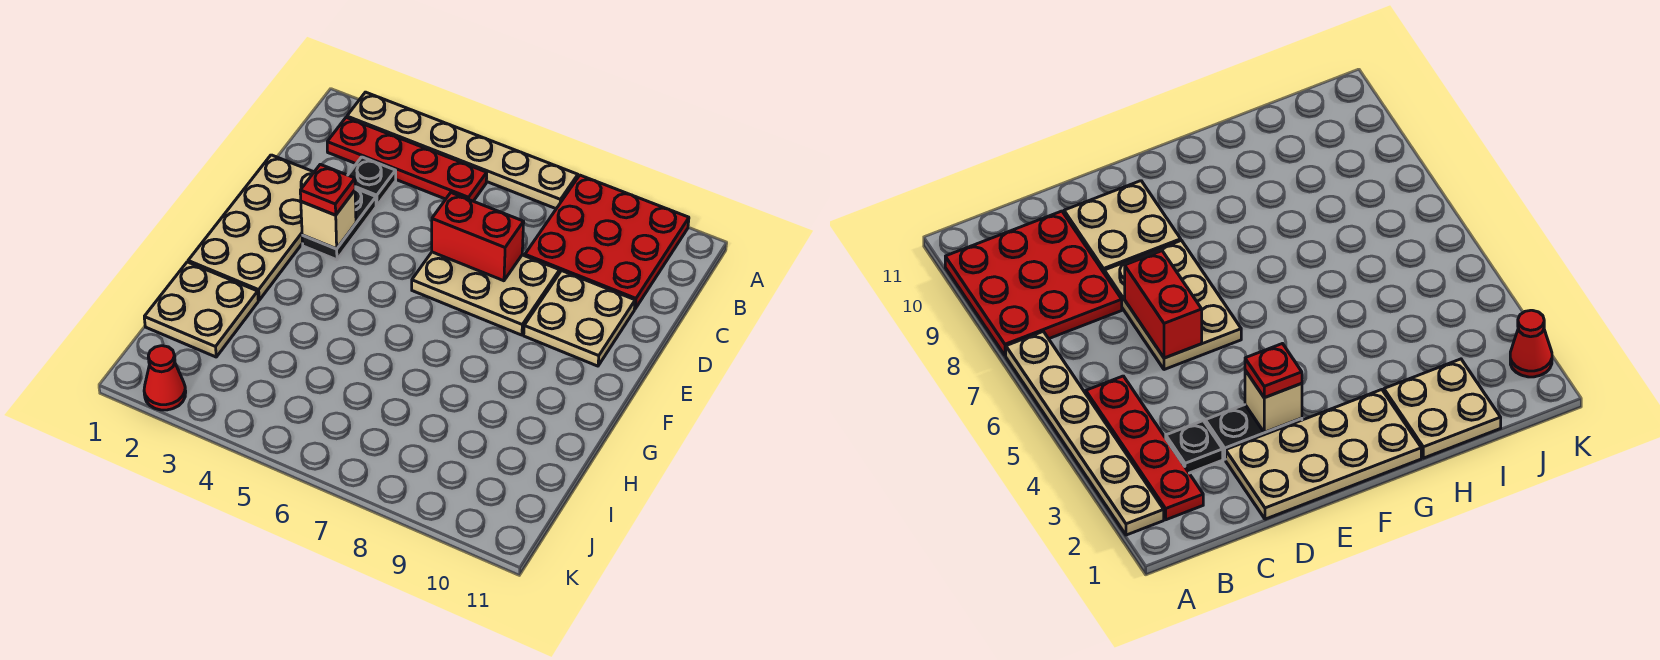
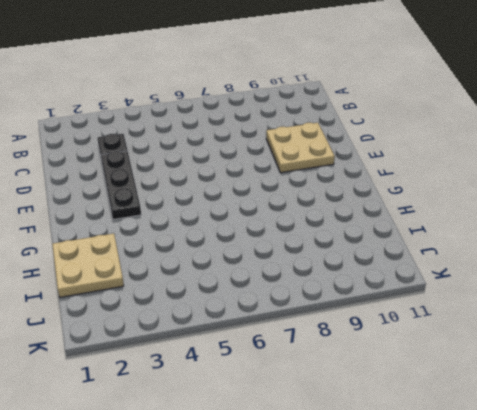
black plate D3:F3 level 1 -> black plate D3:E3 level 1
none -> tan plate A2:A7 level 1
none -> red plate A8:C10 level 1
none -> red plate B2:B5 level 1

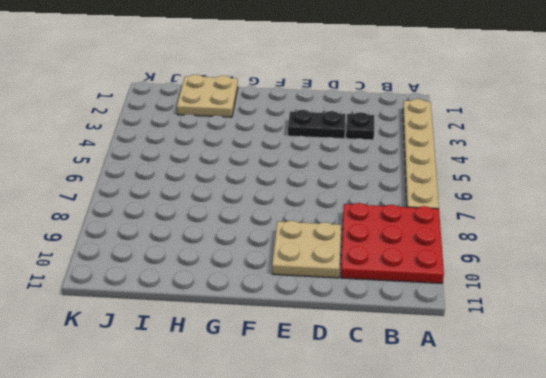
none -> red plate B2:B5 level 1
none -> tan plate D1:G2 level 1
none -> tan plate D6:E8 level 1

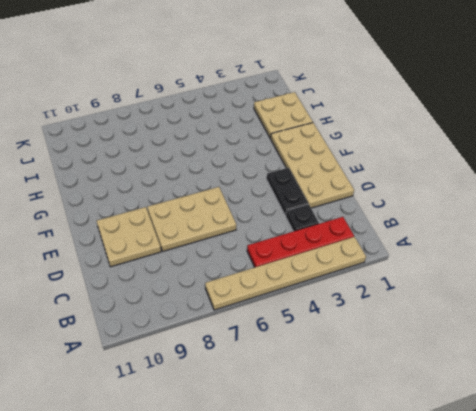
none -> red plate A8:C10 level 1
none -> red cone K2 level 1
none -> red brick D6:D7 level 2

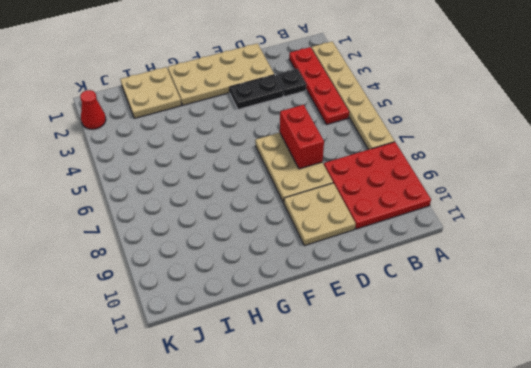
none -> tan brick E3 level 2
none -> red plate E3 level 3

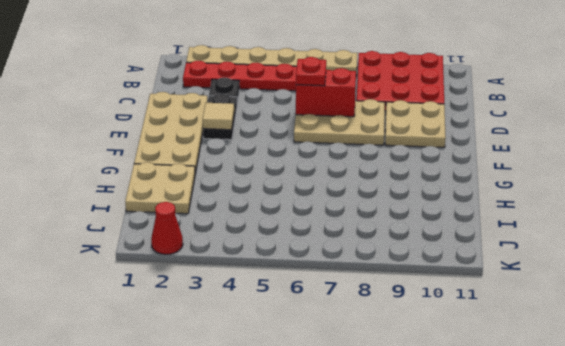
red plate D6 level 3 -> red plate E3 level 3
tan tile E3 level 2 -> tan brick E3 level 2

